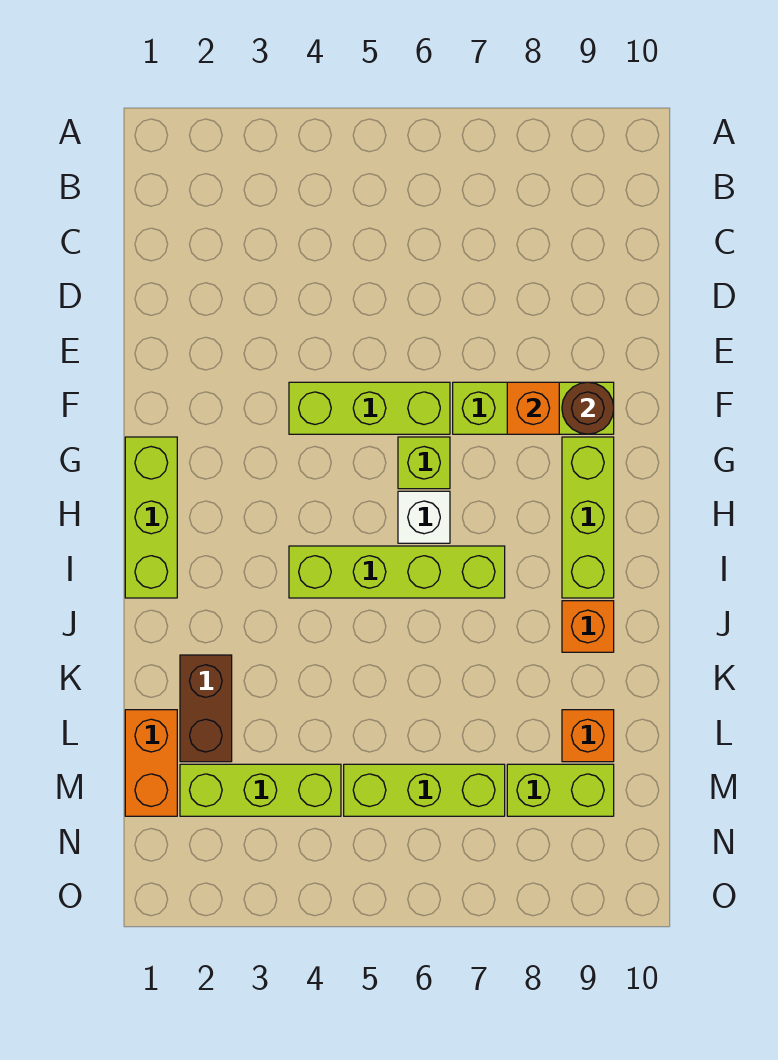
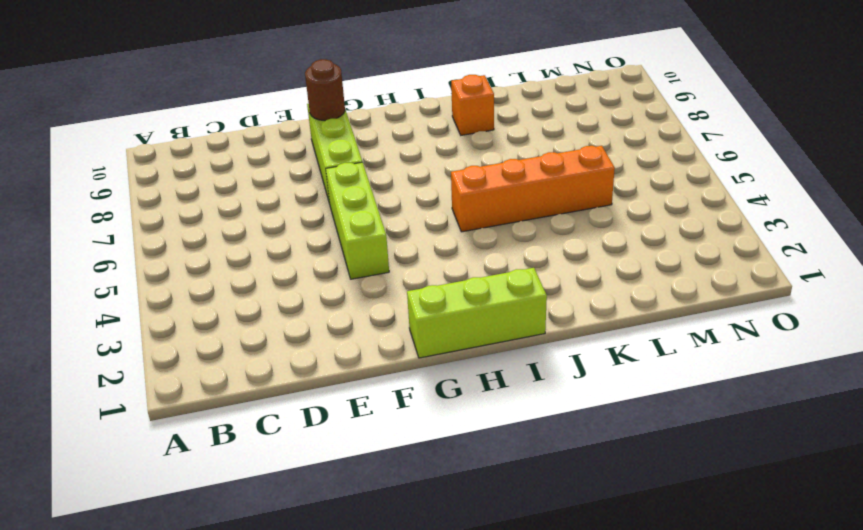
orange brick I5:L5 level 1 -> lime brick I4:I7 level 1
none -> lime brick G6 level 1
none -> lime brick G9:I9 level 1
none -> white brick H6 level 1

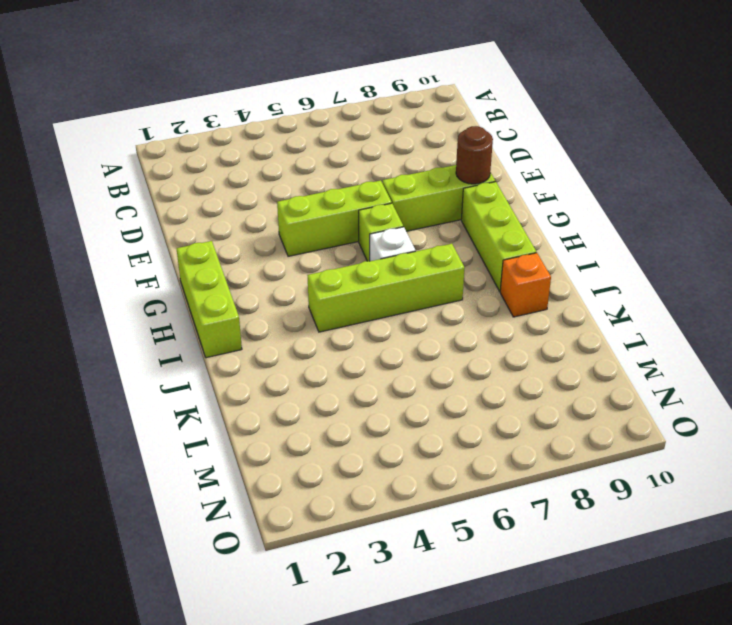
none -> brown brick K2:L2 level 1
none -> orange brick L1:M1 level 1
none -> orange brick L9 level 1

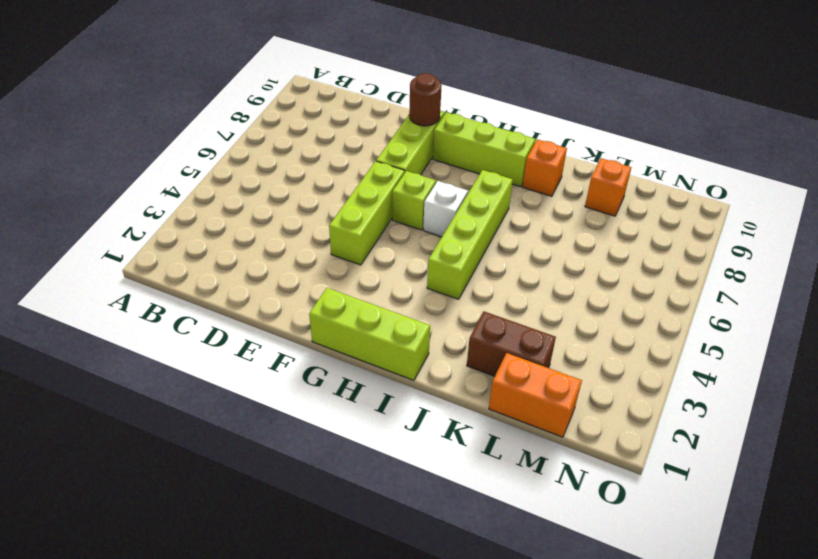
none -> lime brick M2:M4 level 1
none -> lime brick M5:M7 level 1
none -> lime brick M8:M9 level 1

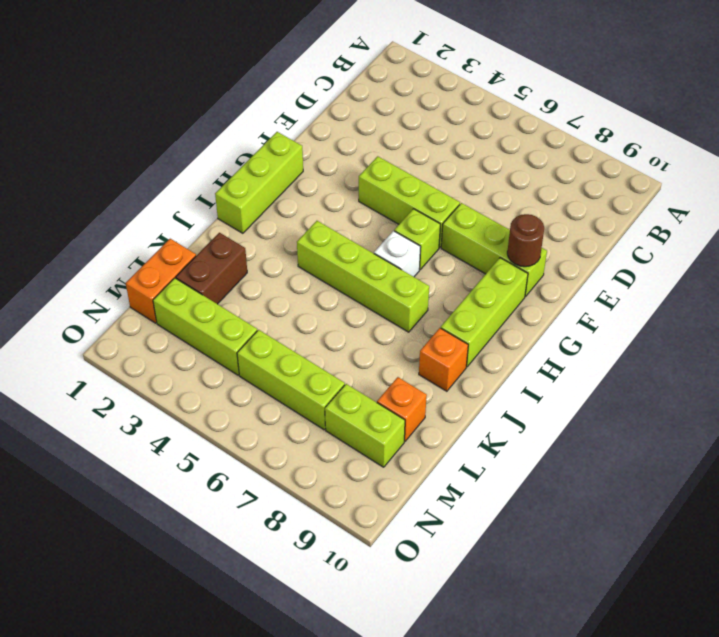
none -> orange brick F8 level 2

